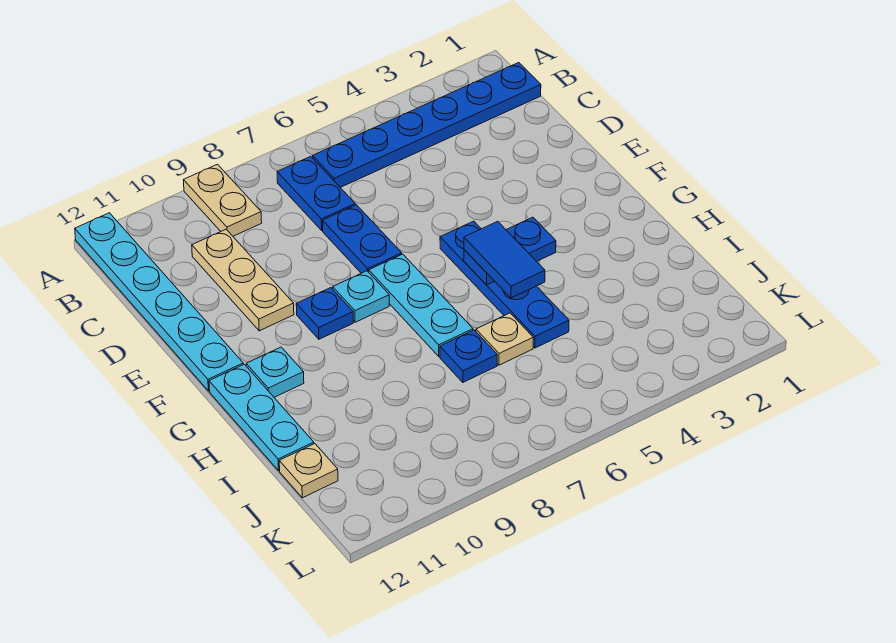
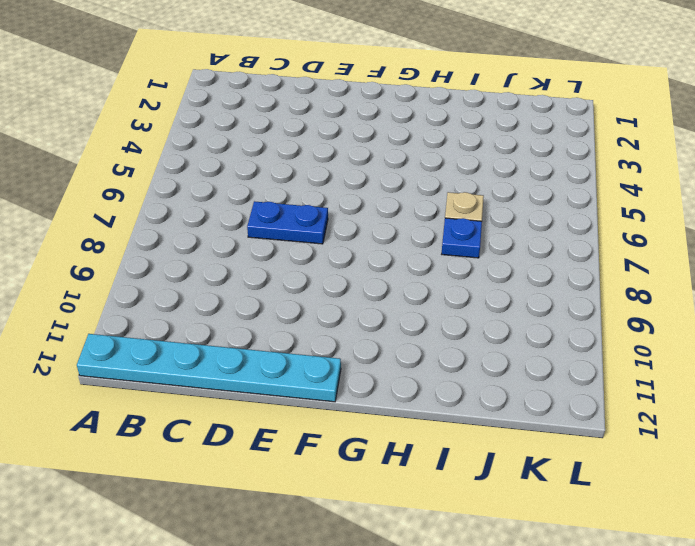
none -> tan plate A9:B9 level 1
none -> blue plate B1:B6 level 1
none -> blue plate B7:C7 level 1

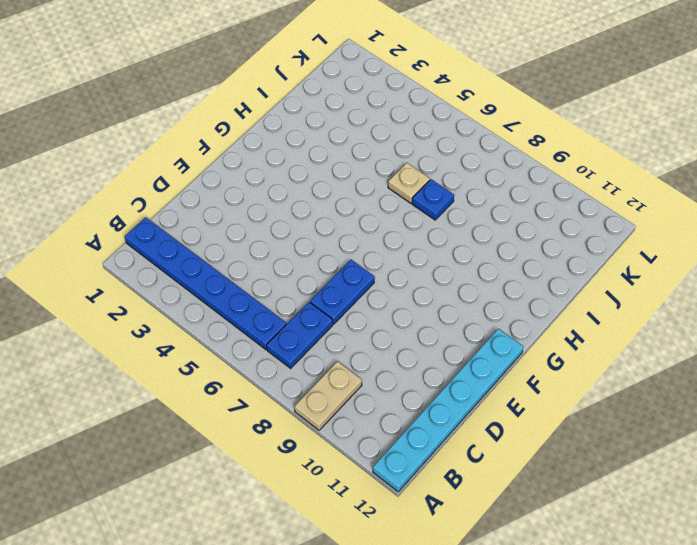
none -> tan plate C10:E10 level 1
none -> blue plate F5:I5 level 1
none -> cyan plate F7:H7 level 1

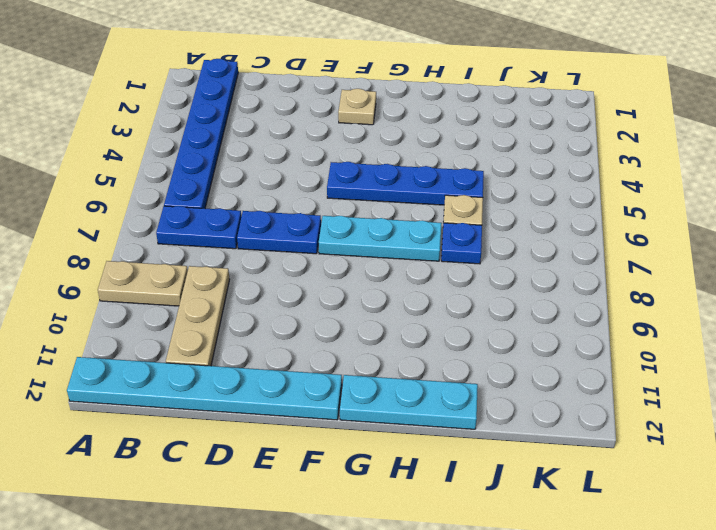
tan plate C9:C11 level 1 -> tan plate C10:E10 level 1
tan plate F2 level 1 -> tan plate J12 level 1
none -> cyan plate F8 level 1
none -> blue plate F9 level 1
none -> cyan plate G11 level 1

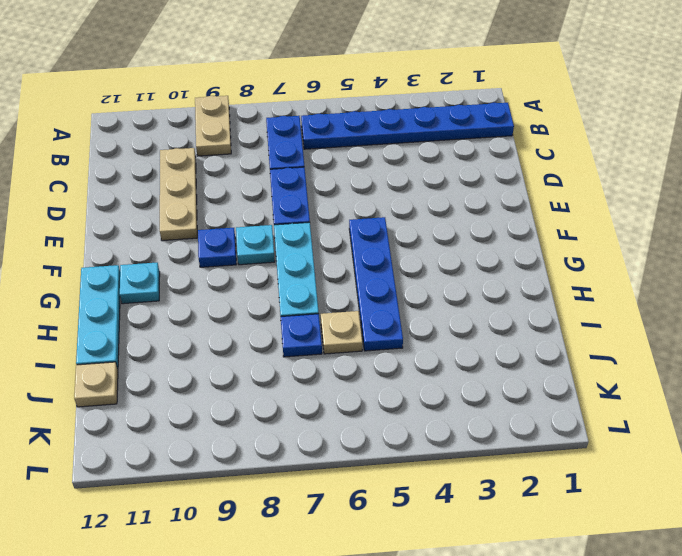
none -> cyan plate A12:F12 level 1
none -> blue plate G4:G5 level 2
none -> blue tile G5:H5 level 3

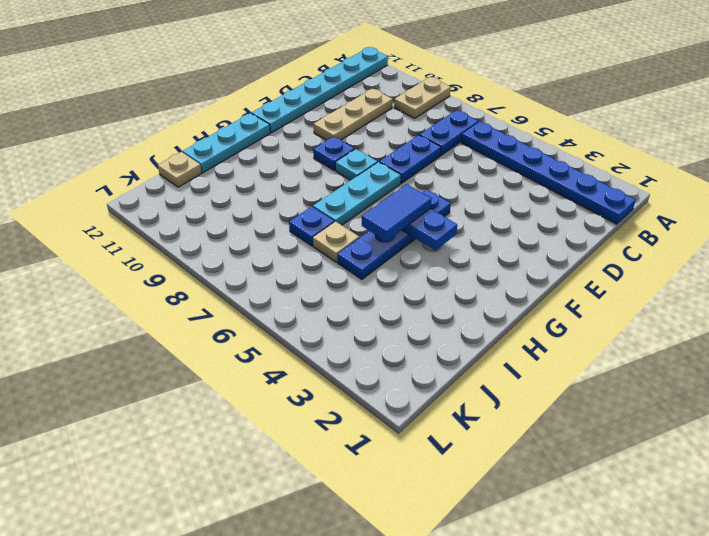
none -> cyan plate G11 level 1

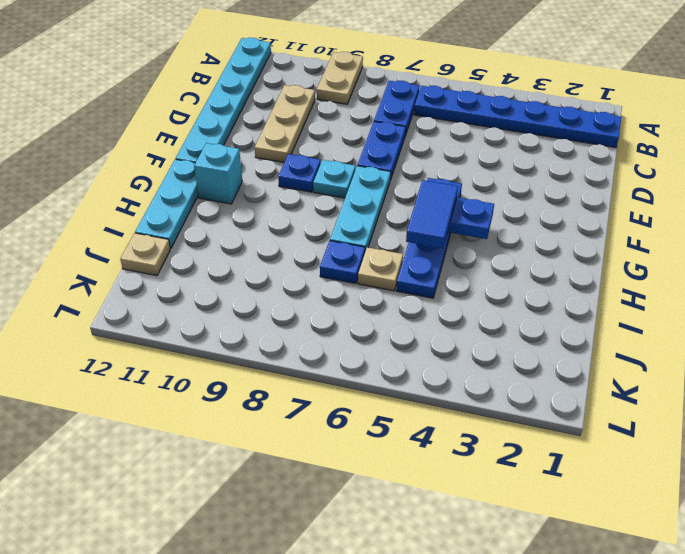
cyan brick G11 level 1 -> cyan plate G11 level 1

